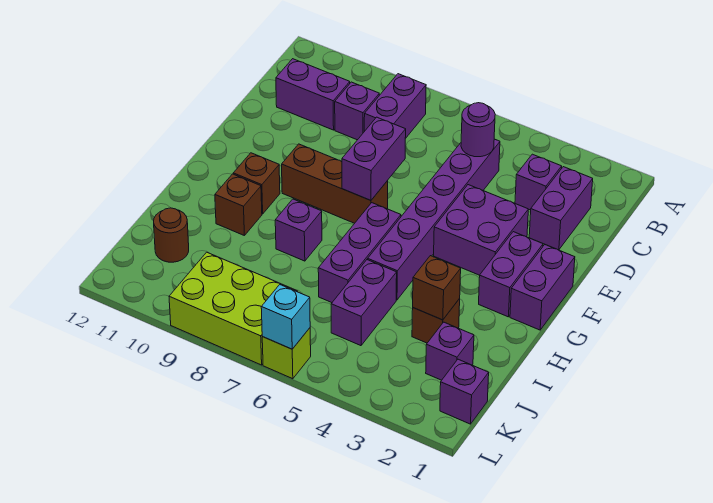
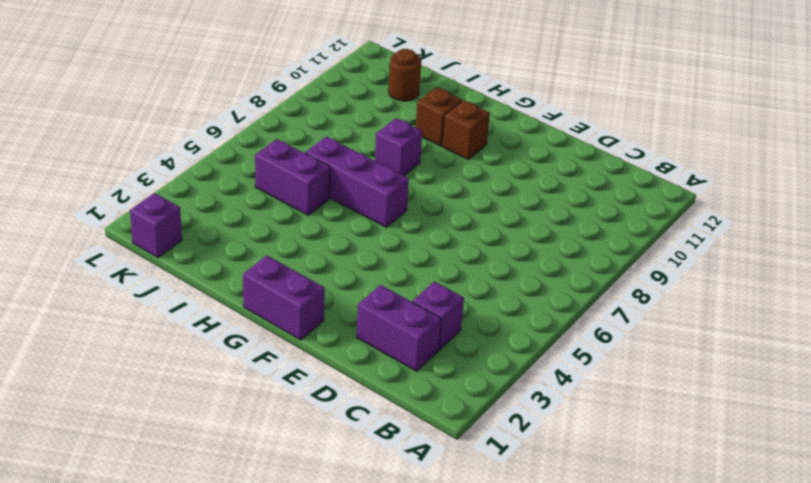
none -> purple brick B8:C8 level 1
none -> purple brick C5:H5 level 1
none -> purple brick C9 level 1

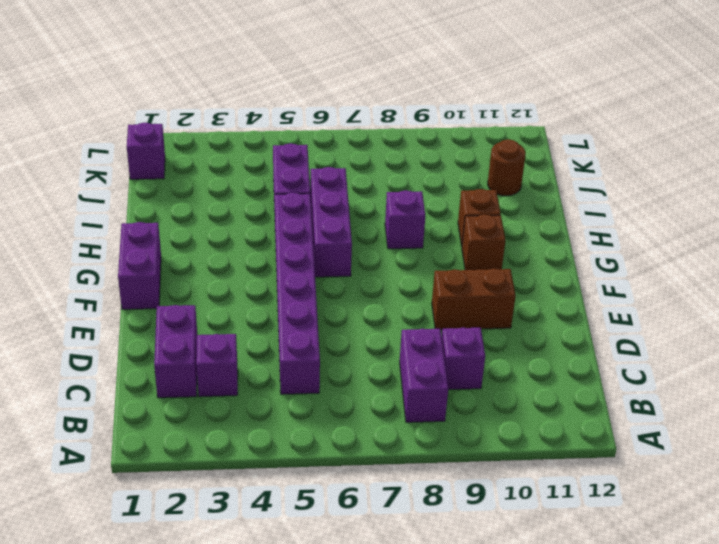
brown brick E9:E10 level 1 -> none
none -> purple brick C10:C11 level 1
none -> purple brick E3:F4 level 1
none -> purple brick F2:G2 level 1

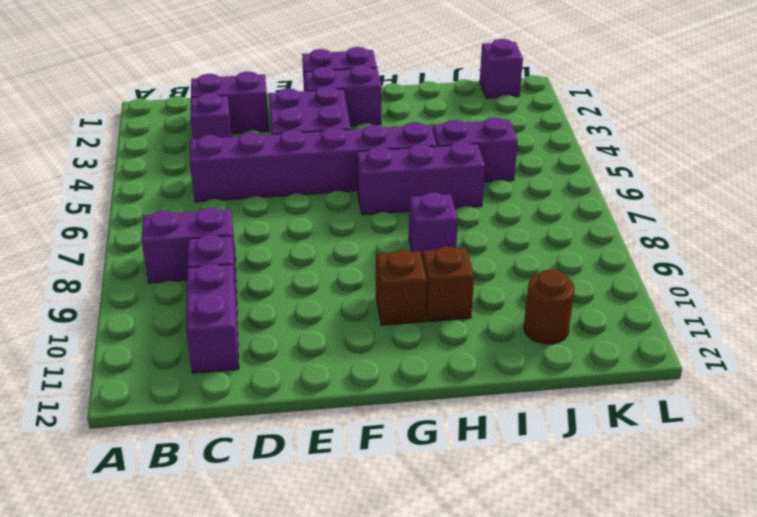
none -> brown brick F7:F9 level 1
none -> brown brick I3 level 1
none -> purple brick J2 level 1

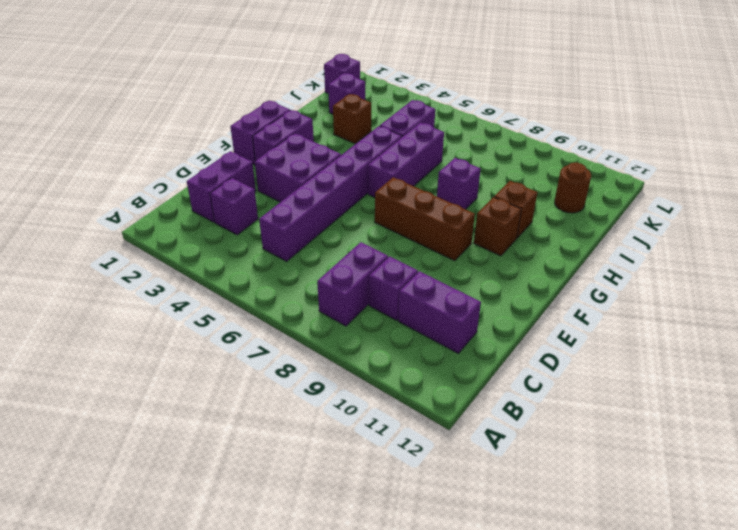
none -> lime brick K7:L9 level 1
none -> lime brick L6 level 1
none -> purple round brick C5 level 2

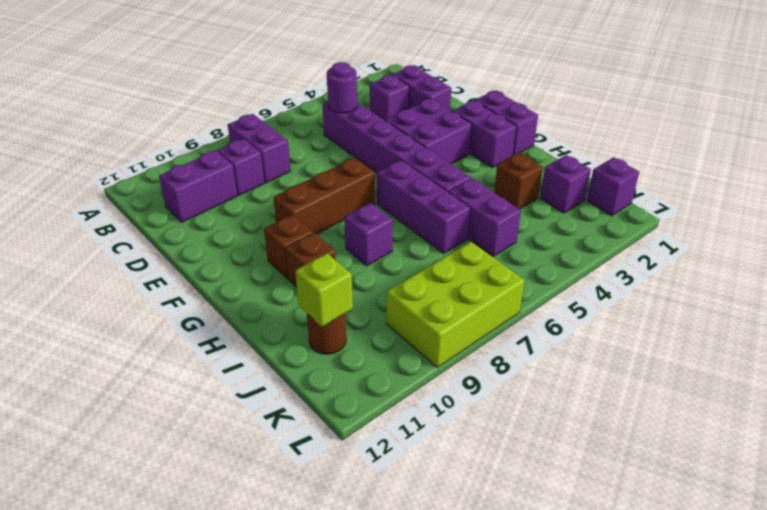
lime brick J11 level 2 -> lime brick L6 level 1
none -> purple brick E7:F7 level 2
none -> brown brick I3 level 2
none -> cyan brick L6 level 2

